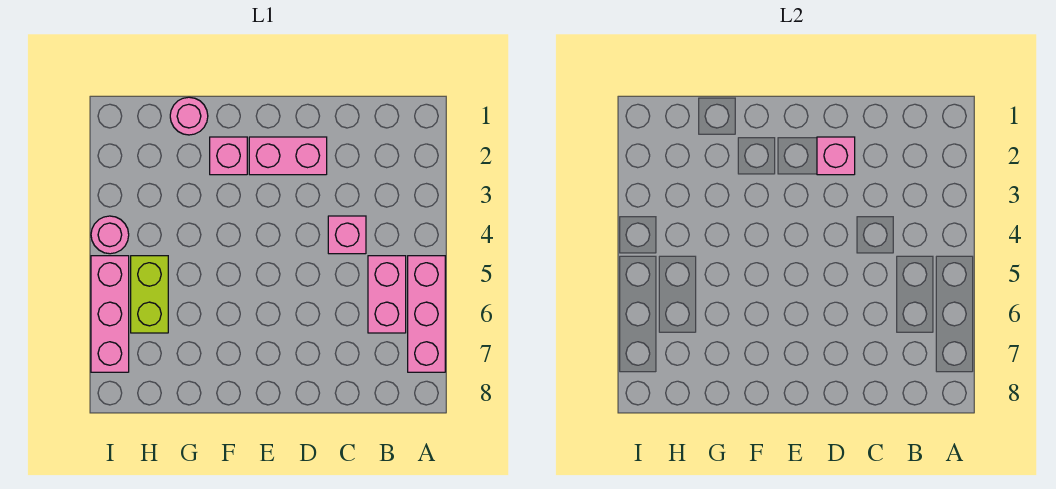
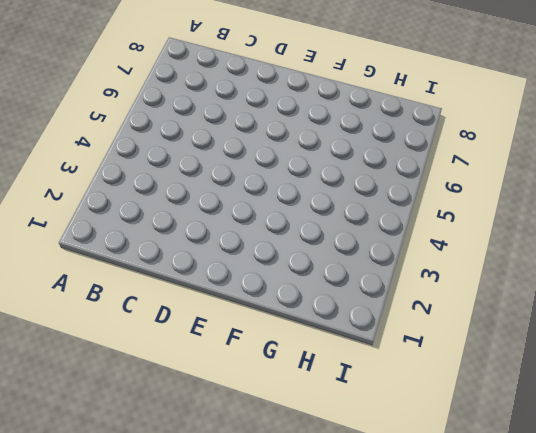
none -> pink brick A5:A7 level 1
none -> pink brick B5:B6 level 1

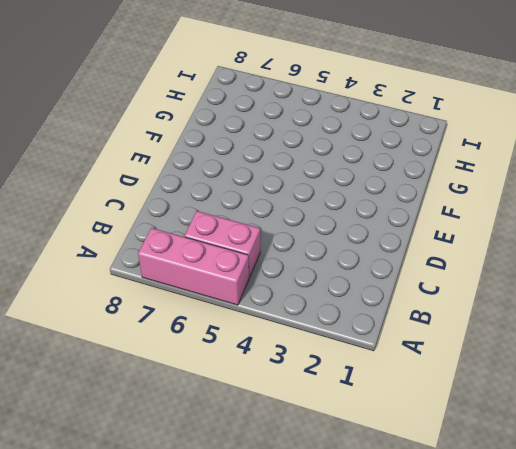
none -> pink brick C4 level 1
none -> pink brick D2:E2 level 1

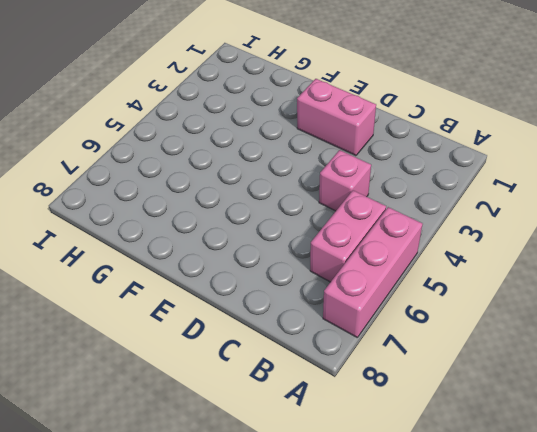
none -> pink brick F2 level 1
none -> pink round brick G1 level 1

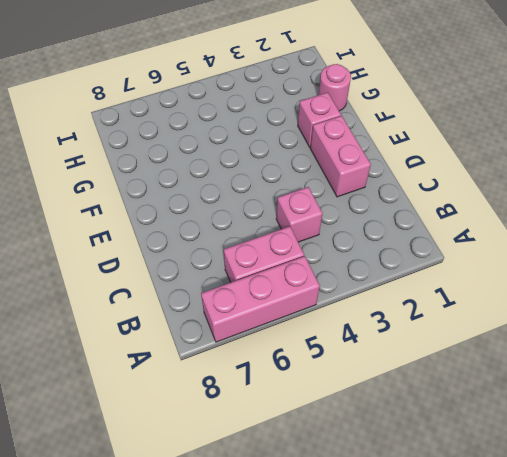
none -> lime brick H5:H6 level 1
none -> pink round brick I4 level 1

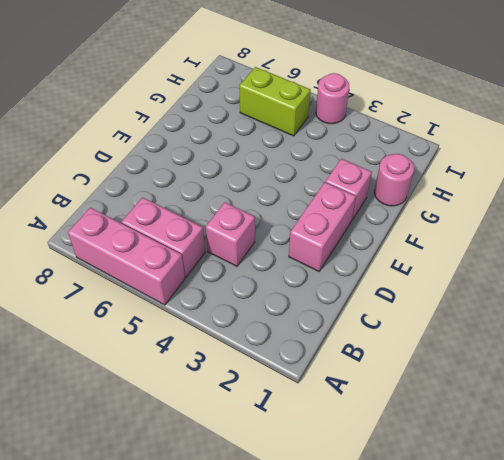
none -> pink brick I5:I7 level 1
none -> pink brick D2 level 2

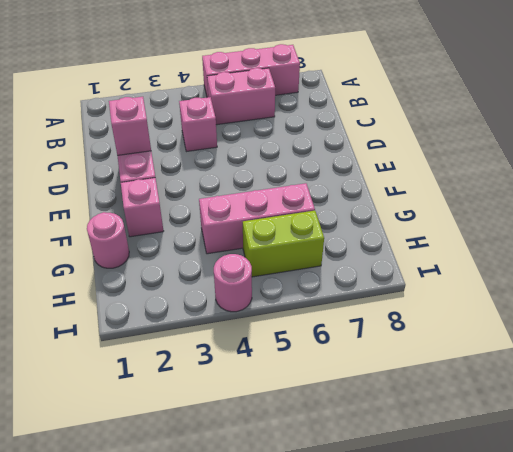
pink brick G4:G6 level 1 -> pink brick I5:I7 level 1

